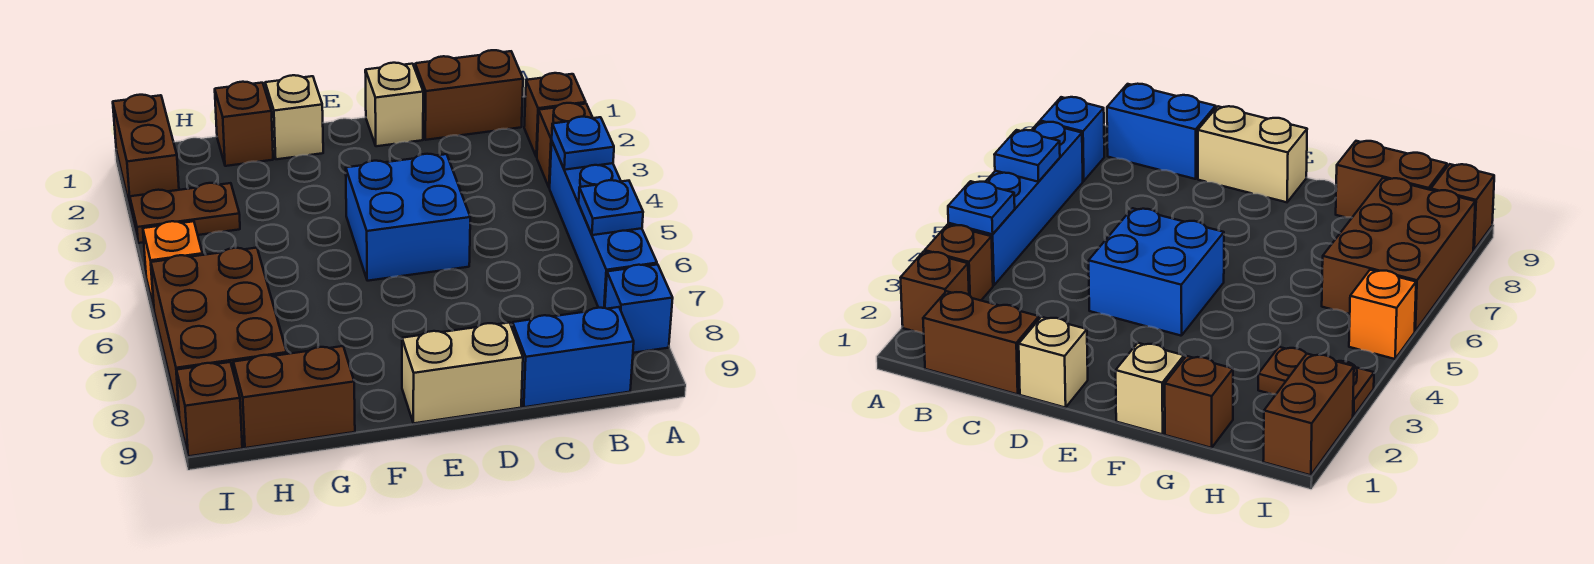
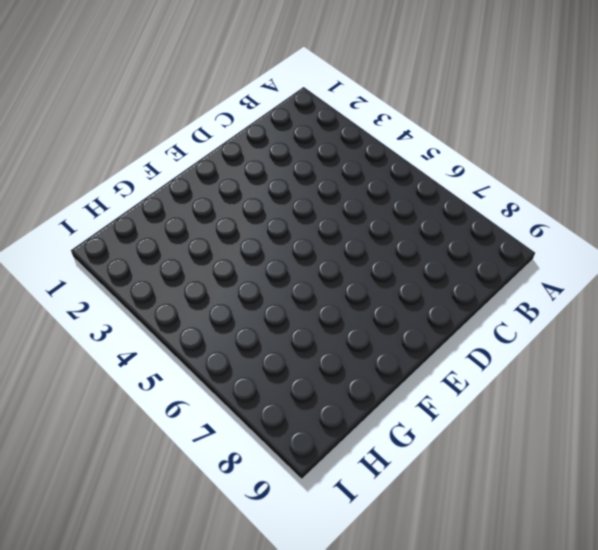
none -> brown brick A2 level 1
none -> brown brick A3 level 1
none -> blue brick A4:A7 level 1

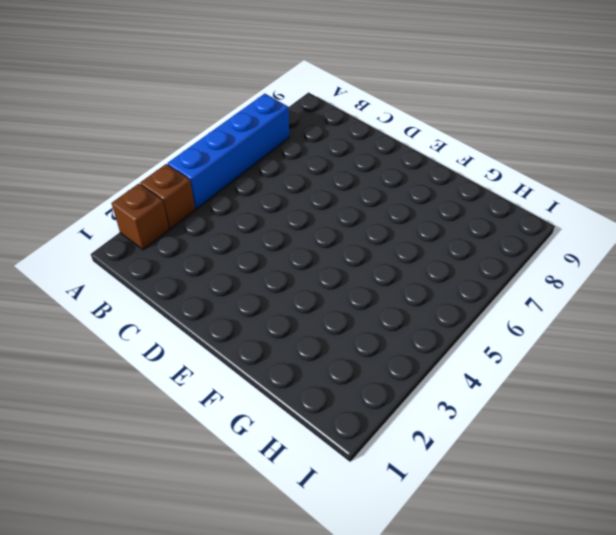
none -> blue brick A8 level 1
none -> brown brick B1:C1 level 1
none -> blue brick B9:C9 level 1

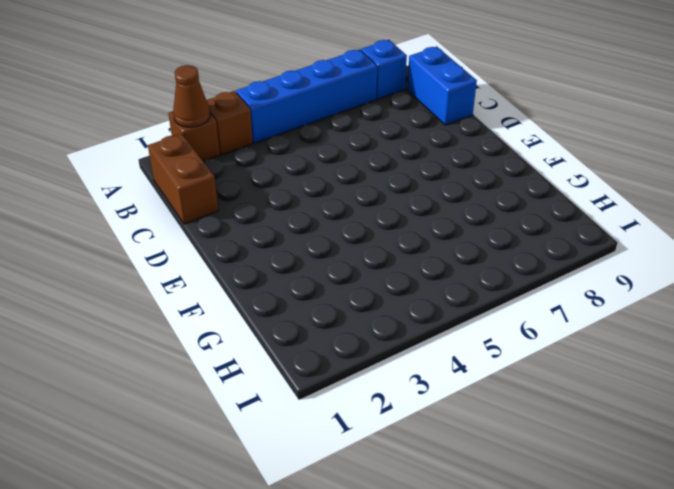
brown cone A2 level 2 -> none
none -> tan brick D1 level 1
none -> blue brick D4:E5 level 1
none -> tan brick D9:E9 level 1

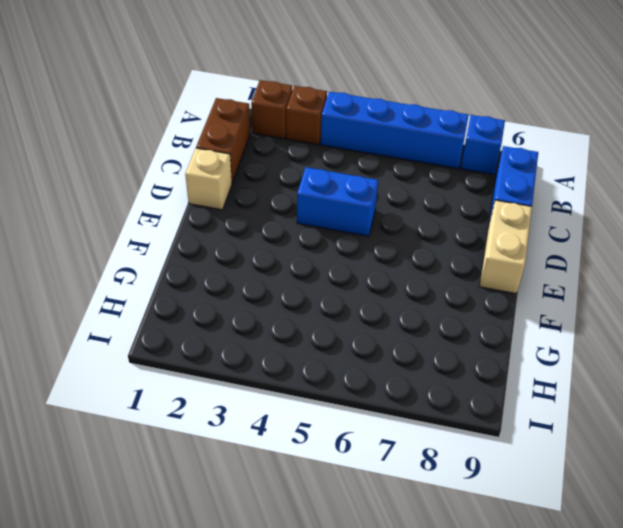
blue brick D4:D5 level 1 -> blue brick D4:E5 level 1
none -> tan brick F1 level 1
none -> brown brick G1 level 1
none -> brown brick G9:H9 level 1

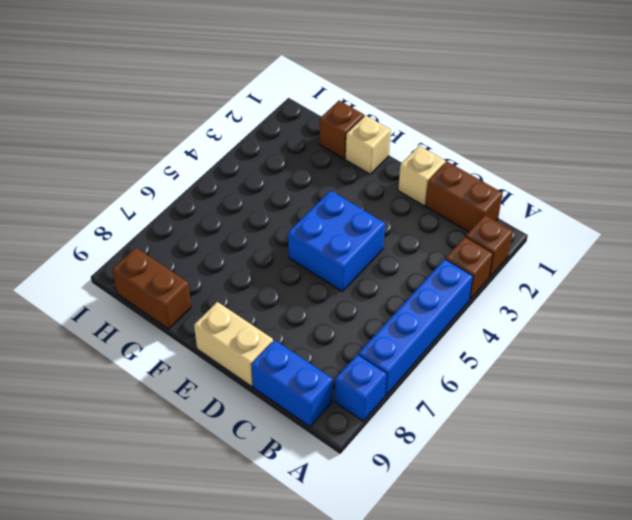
none -> brown plate H3:I3 level 1
none -> brown brick H6:I8 level 1
none -> brown brick I1:I2 level 1

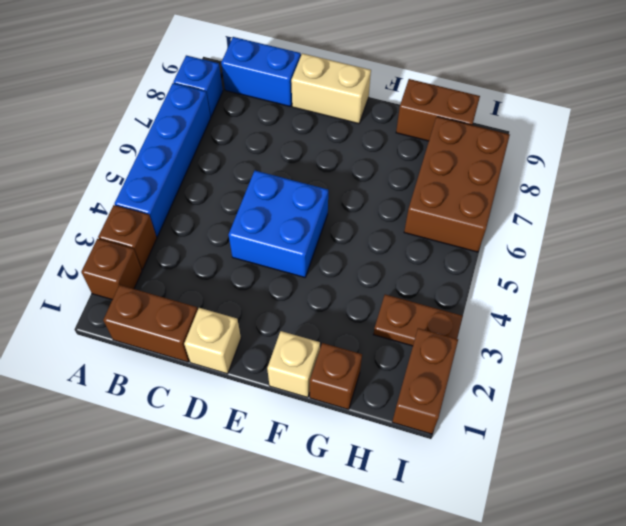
none -> orange brick I5 level 1
none -> brown brick I9 level 1
none -> blue plate A4 level 2

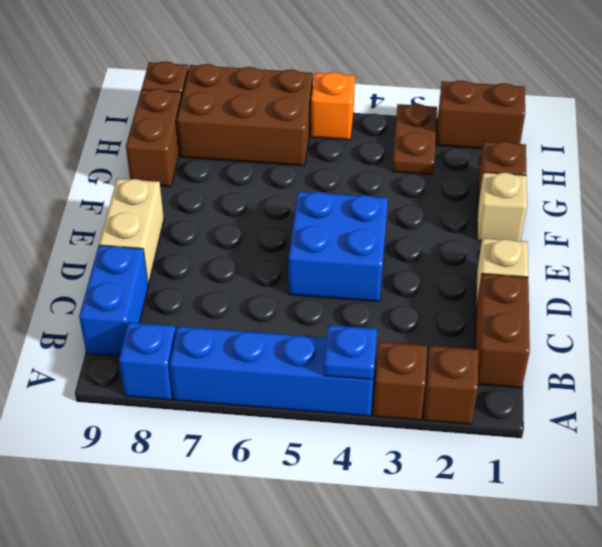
none -> blue plate A6 level 2

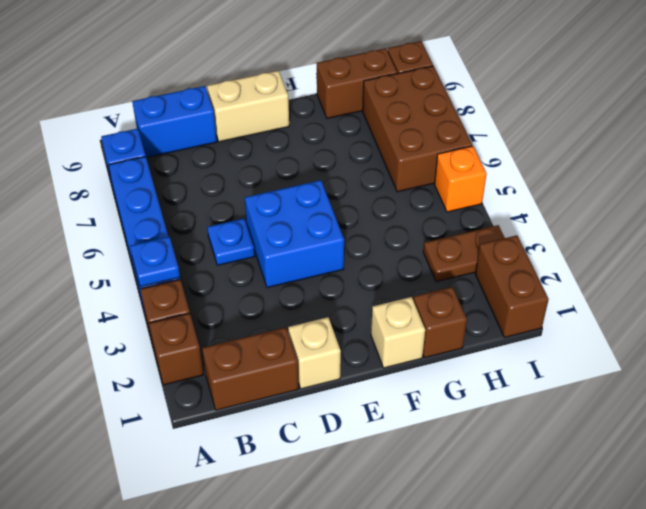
blue plate C5 level 1 -> blue plate A6 level 2

